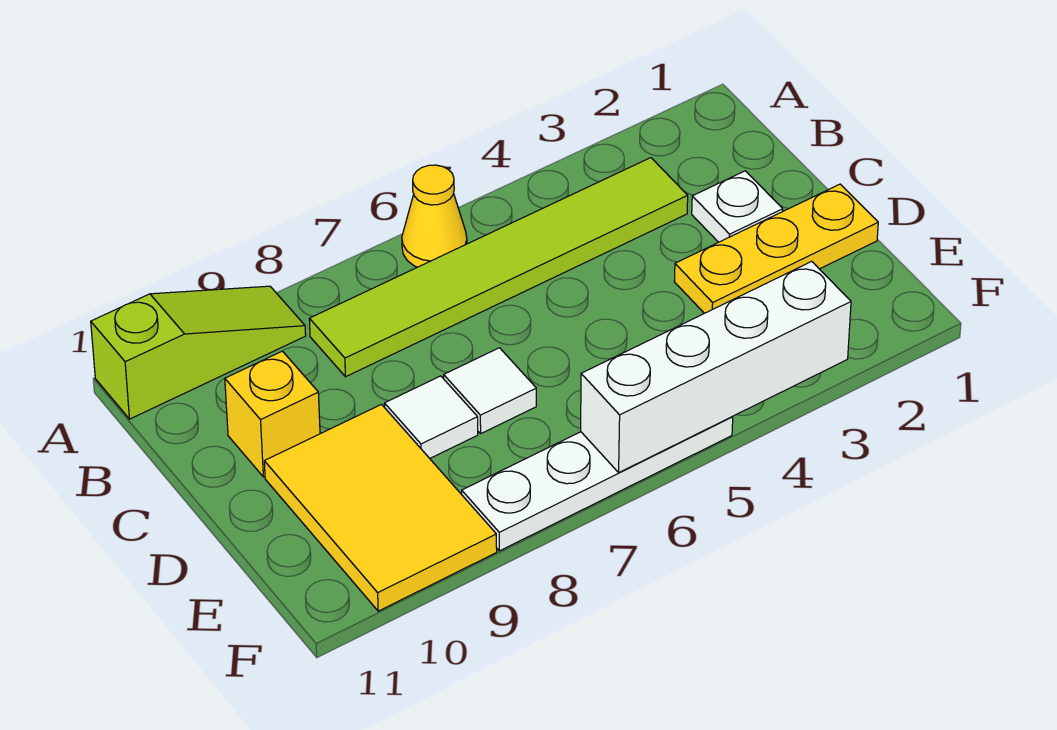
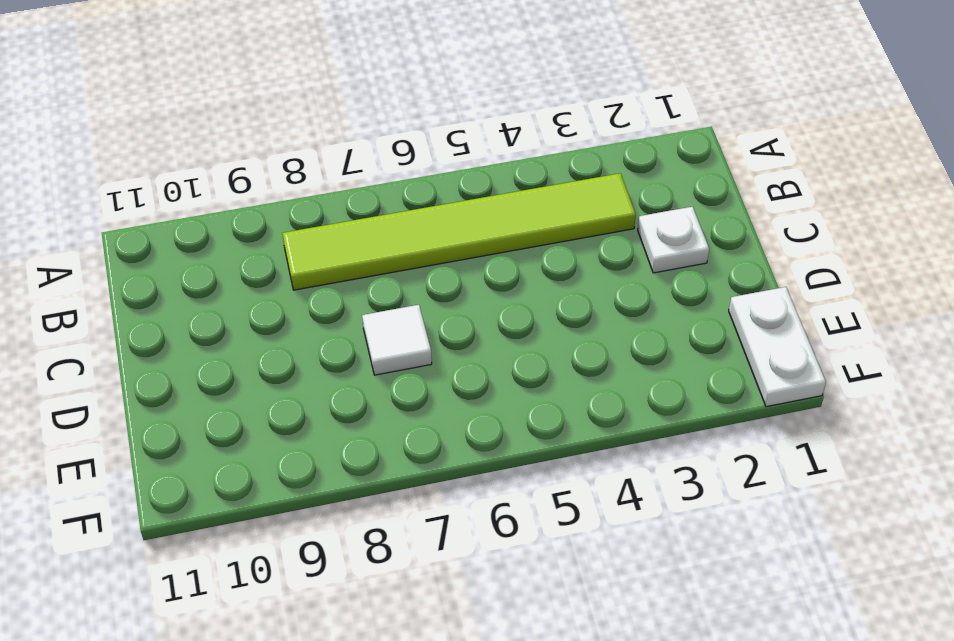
white plate E1:F1 level 1 -> none
none -> yellow cone A6 level 1
none -> lime slope A9:A11 level 1 top 11

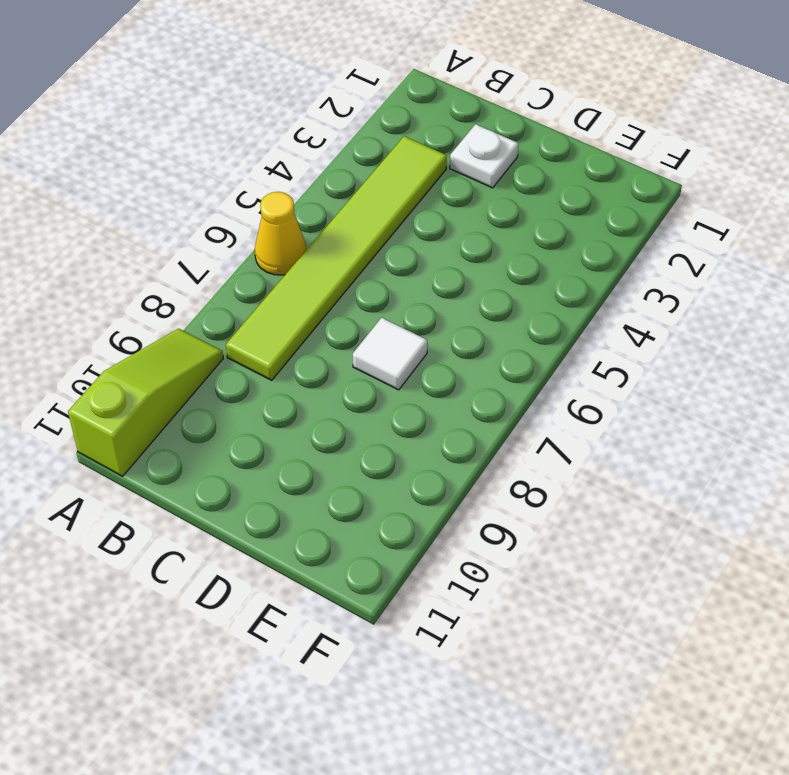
none -> yellow brick C10 level 1
none -> yellow plate D1:D3 level 1

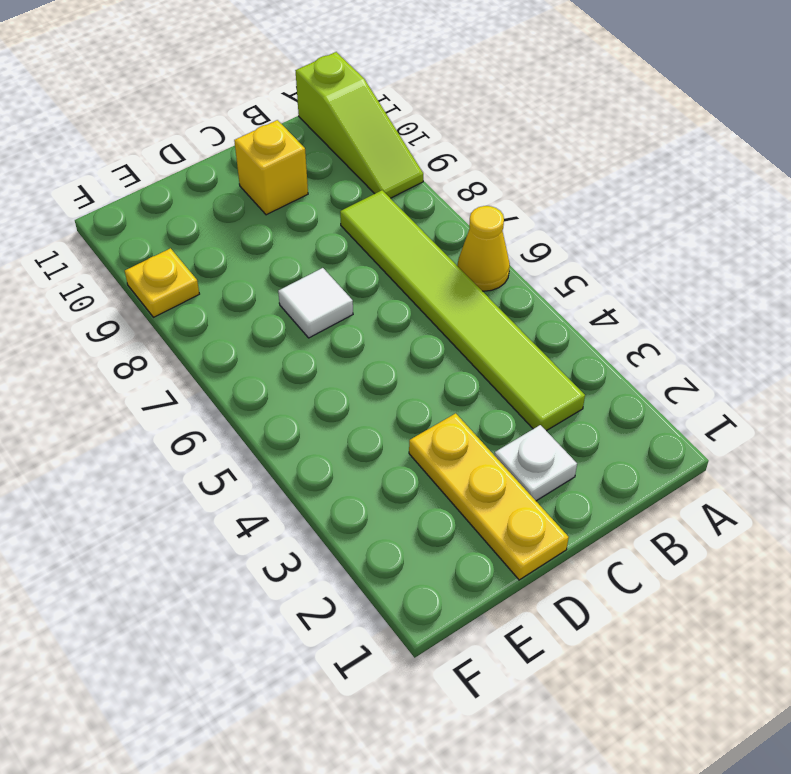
yellow plate F9 level 1 -> yellow tile D9:F10 level 1
none -> white tile D8 level 1
none -> white plate F5:F8 level 1

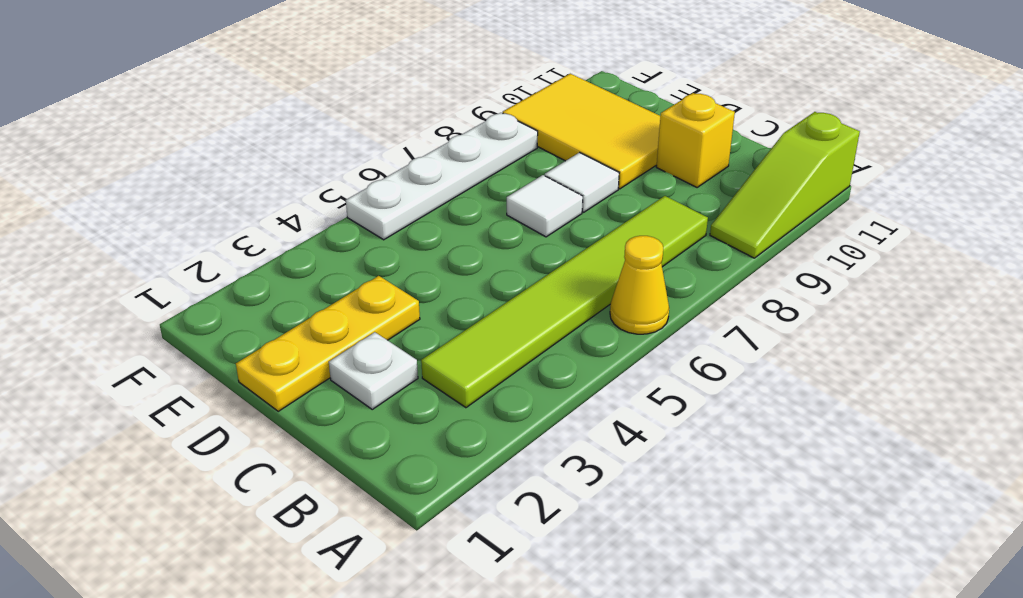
none -> white brick F3:F6 level 2

